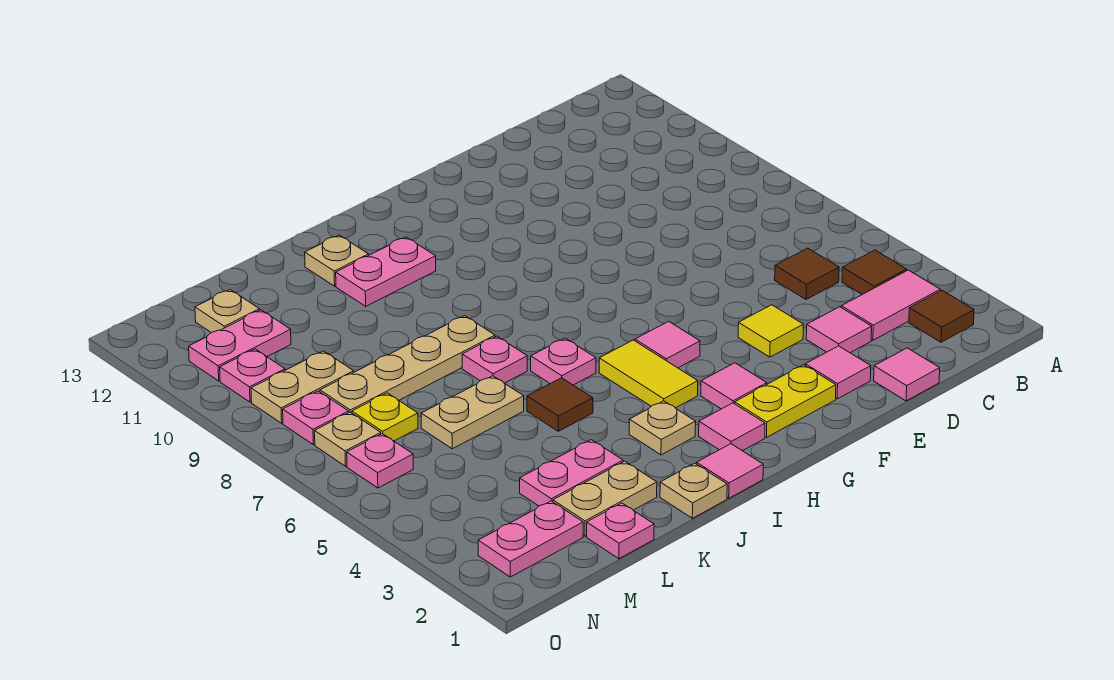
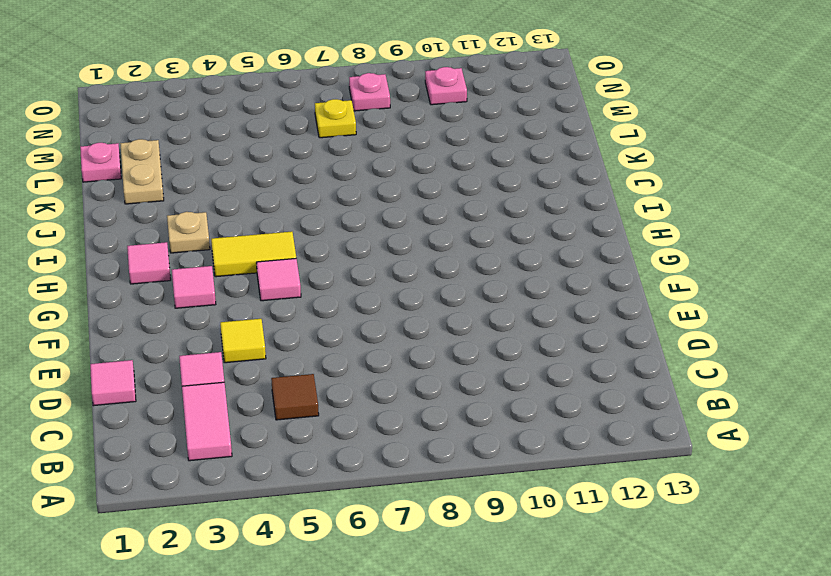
none -> brown tile B2 level 1
none -> brown tile B4 level 1
none -> pink tile E2 level 1
none -> yellow plate F2:G2 level 1

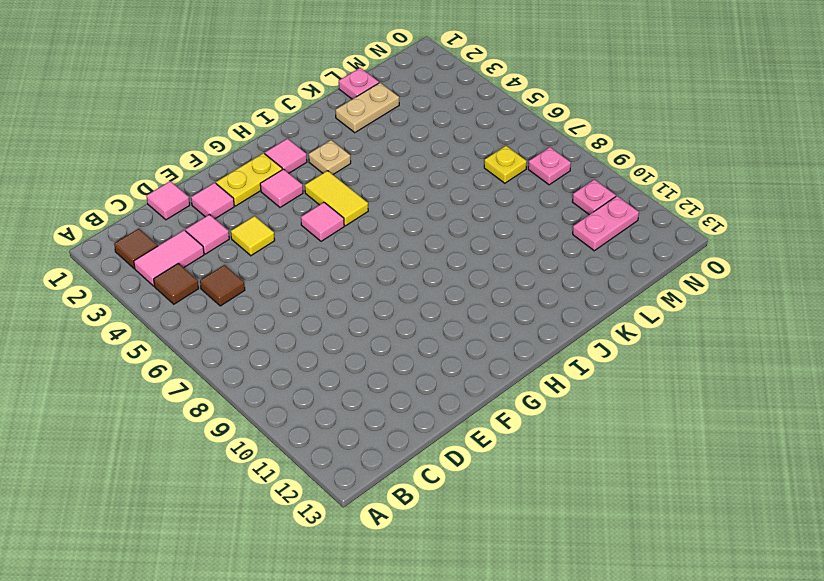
none -> pink tile I1 level 1
none -> pink plate I6 level 1
none -> pink plate I11:J11 level 1
none -> tan plate J1 level 1

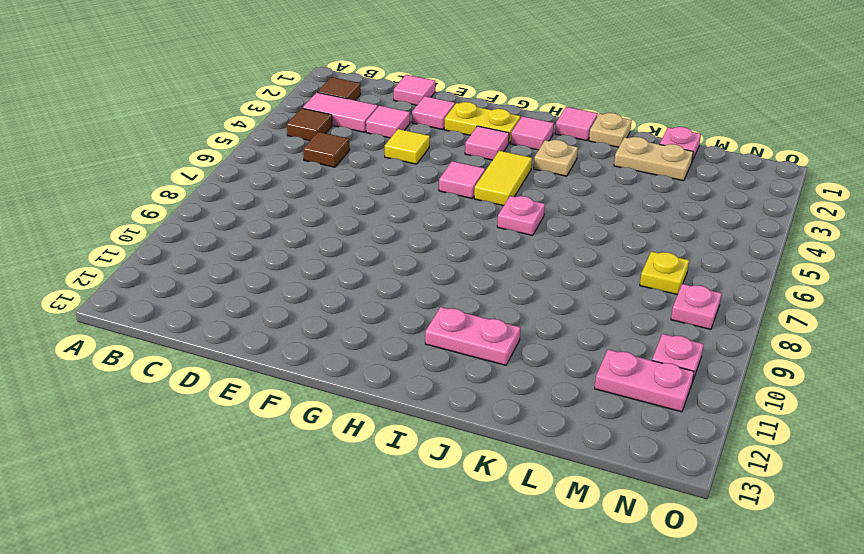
none -> brown tile J5 level 1
none -> pink plate J7 level 1
none -> tan plate J8:M8 level 1
none -> tan plate J12 level 1

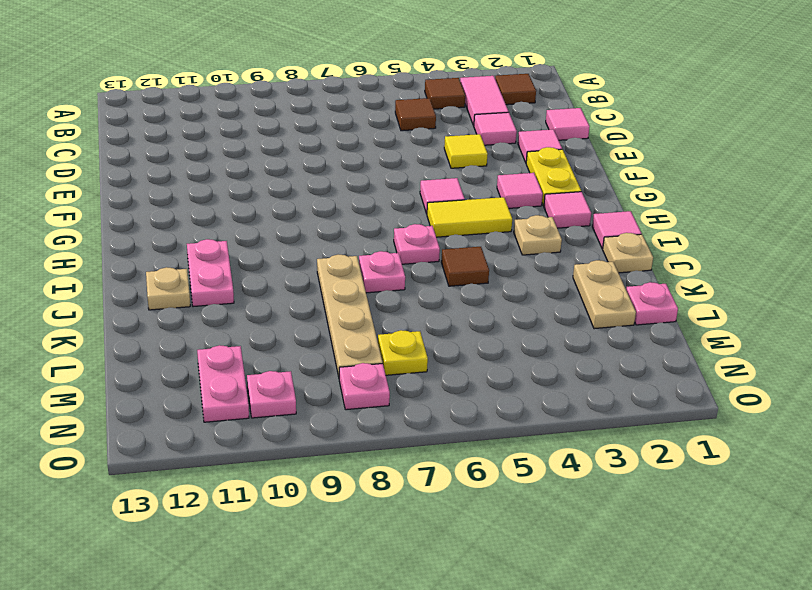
none -> pink plate K3:L3 level 1
none -> tan plate K6:L6 level 1
none -> pink plate M2:N2 level 1
none -> tan plate M9:N9 level 1

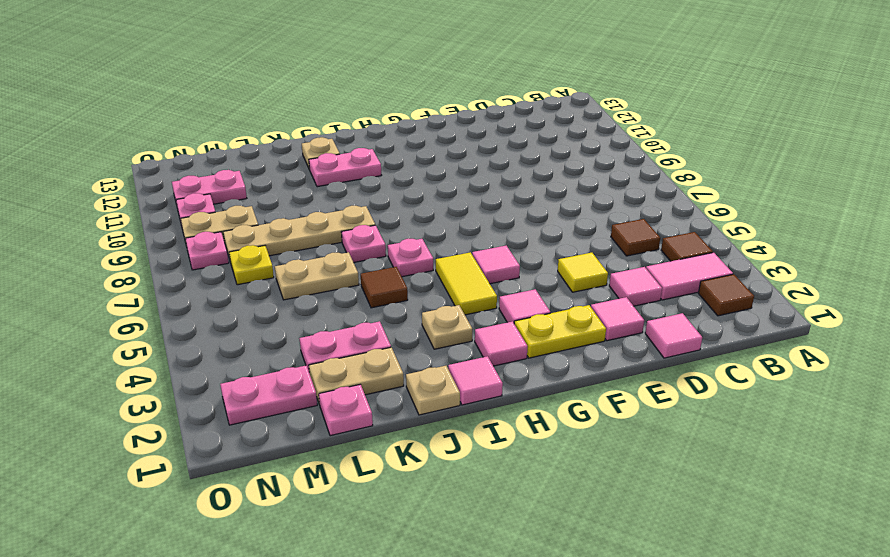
none -> tan plate M12 level 1
none -> pink plate N6 level 1
none -> tan plate N7 level 1

